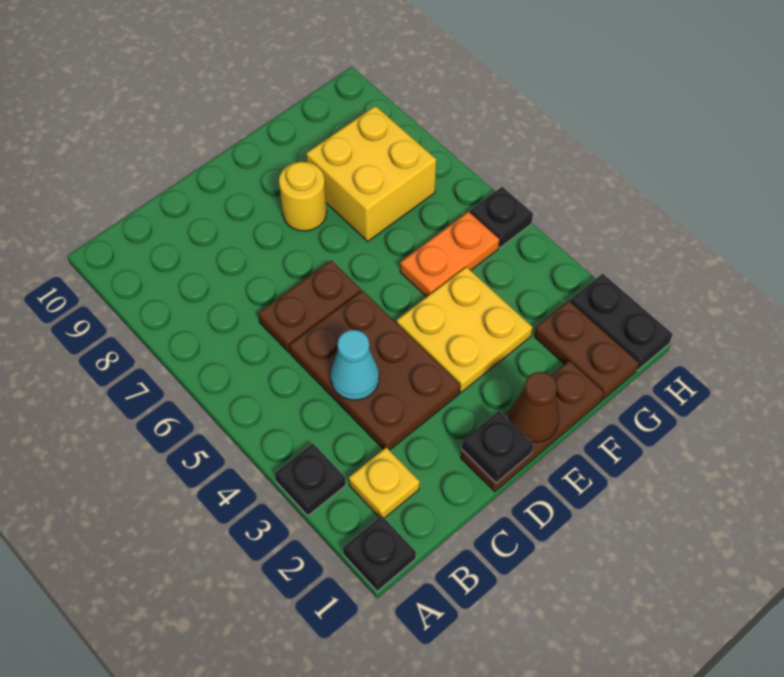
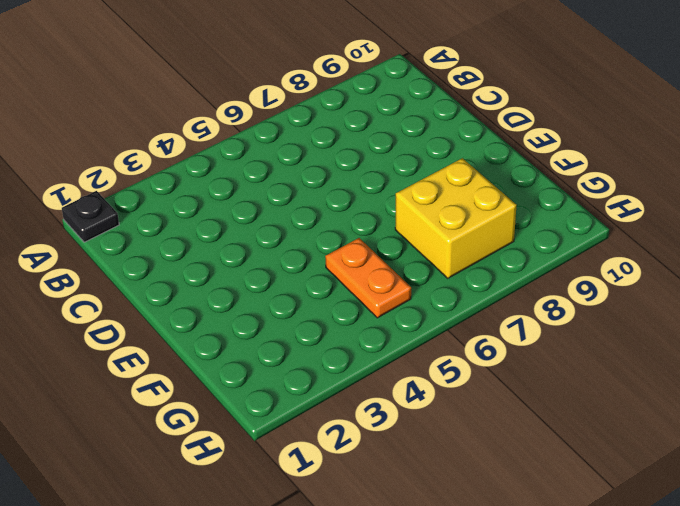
none -> black plate A3 level 1
none -> yellow plate B2 level 1
none -> brown plate C3:D5 level 1

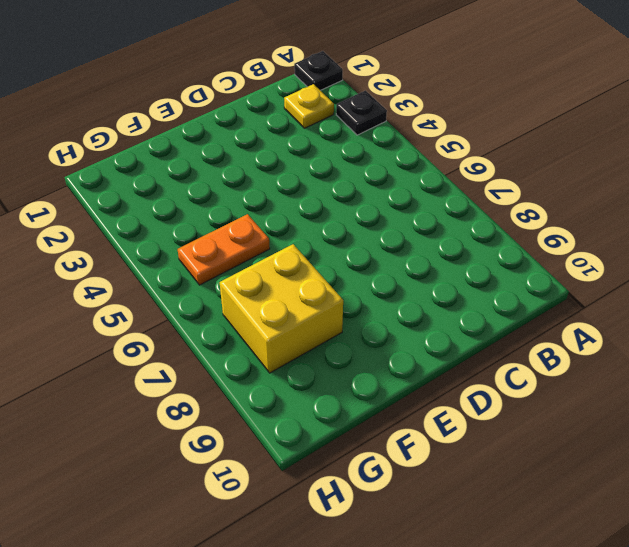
none -> brown plate C3:D5 level 1
none -> brown plate C6:D6 level 1
none -> brown plate D1:F1 level 1

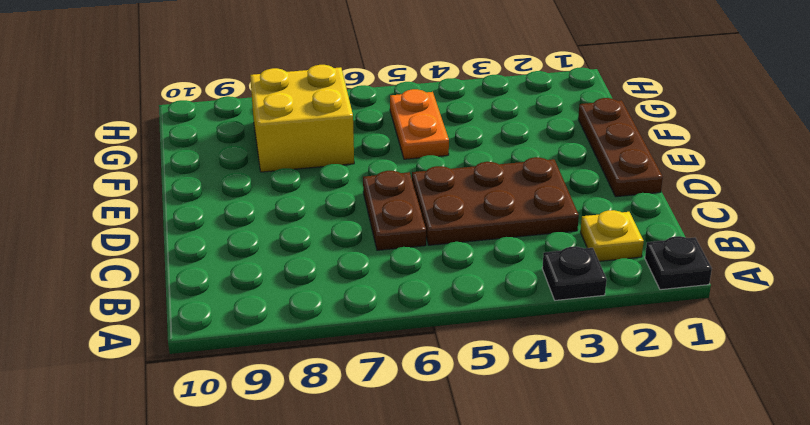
none -> yellow plate E3:F4 level 1
none -> yellow round brick E8 level 1
none -> brown plate G1:G2 level 1

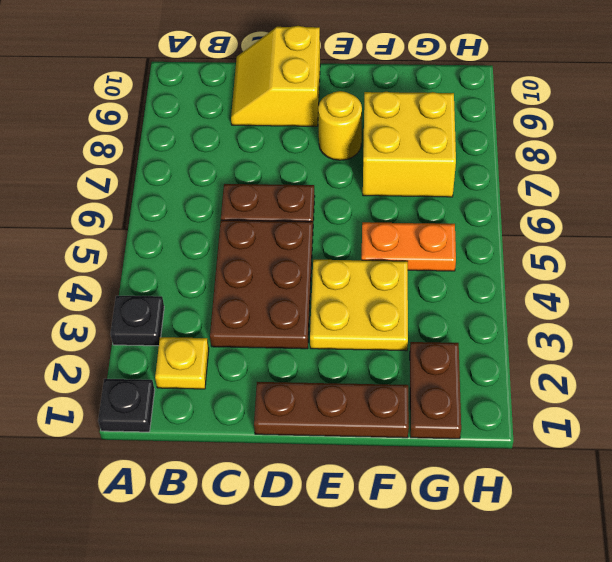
yellow slope C9:D10 level 1 top D -> none
none -> black plate H1:H2 level 1
none -> black plate H5 level 1
none -> cyan cone C4 level 2

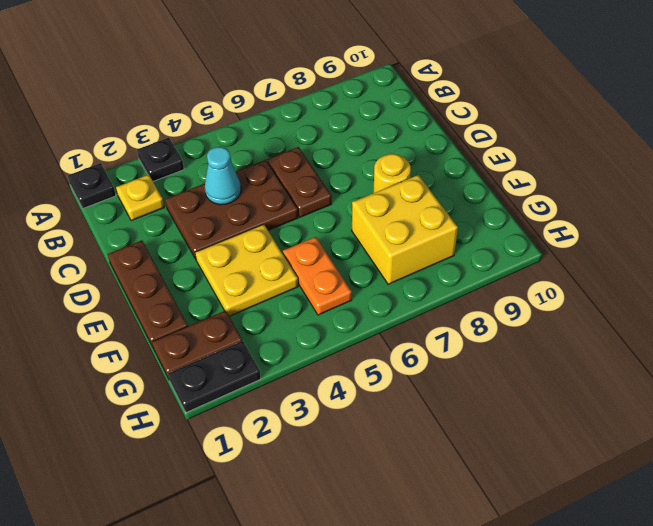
none -> black plate H5 level 1
none -> black plate D1 level 2
none -> brown cone E1 level 2

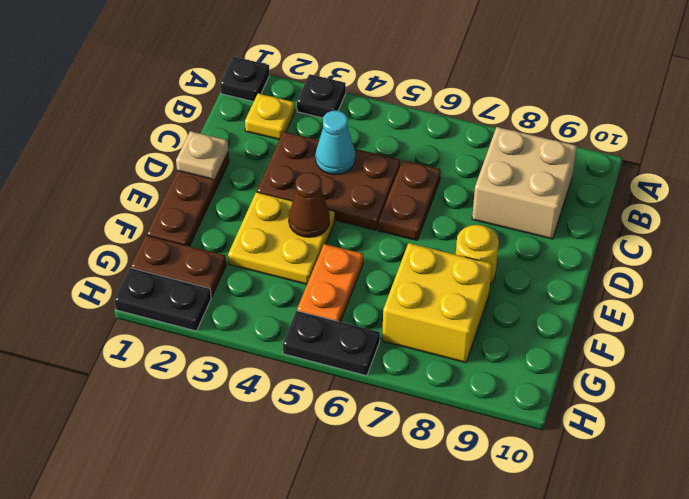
tan brick B8:C9 level 1 -> none
tan plate D1 level 2 -> black plate D1 level 2
brown cone E4 level 2 -> brown cone E1 level 2
black plate H5:H6 level 1 -> black plate H5 level 1

